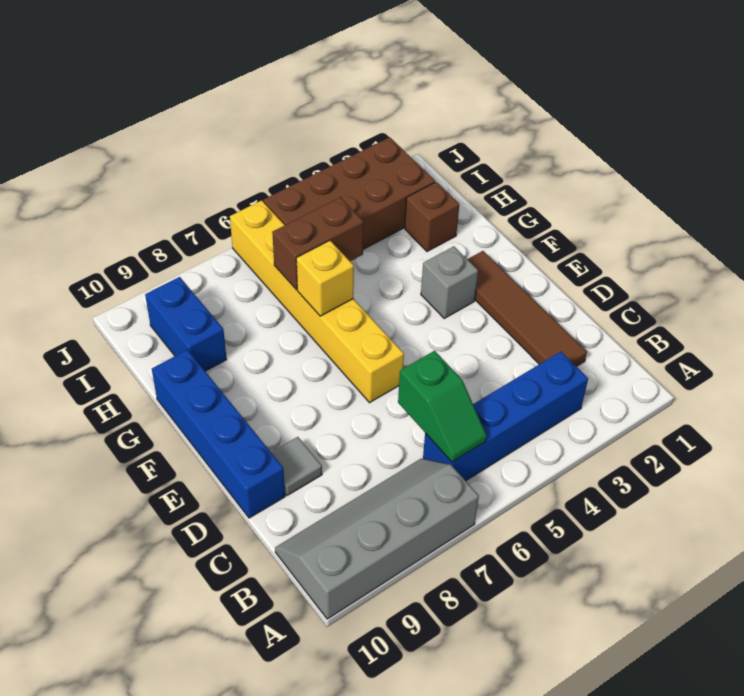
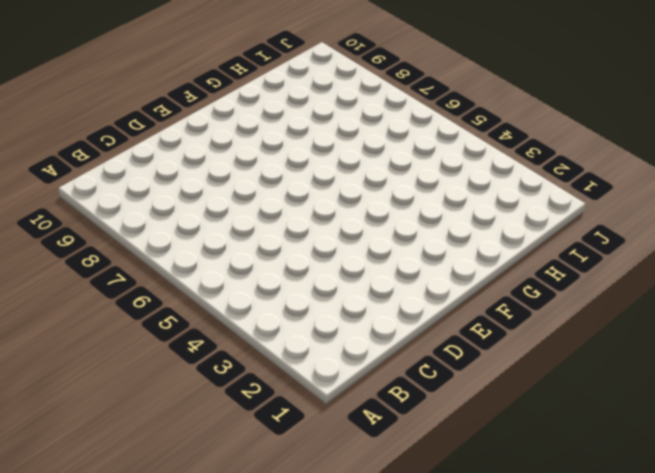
none -> grey slope A7:B10 level 1 top A
none -> blue brick B3:B6 level 1
none -> brown tile C2:F2 level 1

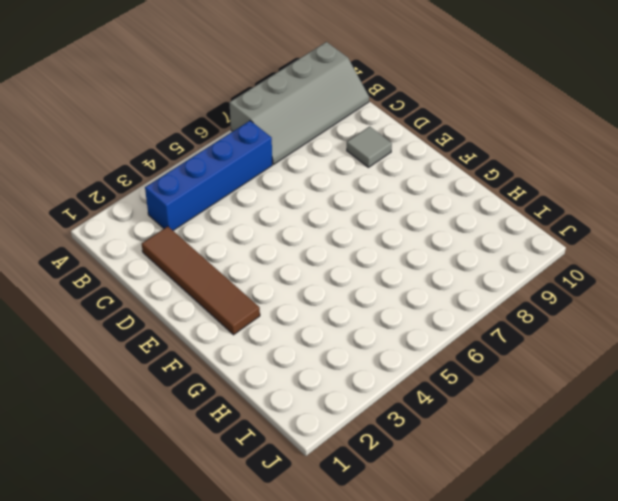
none -> blue brick D10:G10 level 1
none -> yellow brick E6:J6 level 1
none -> grey brick F3 level 1

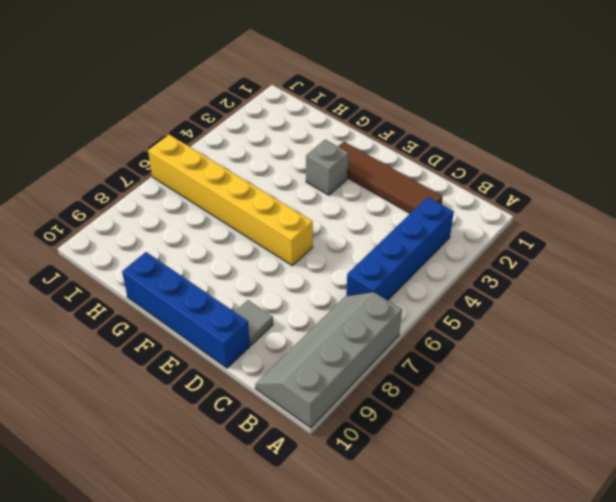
none -> brown brick H2 level 1
none -> blue brick H9:I9 level 1
none -> brown brick I2:J5 level 1

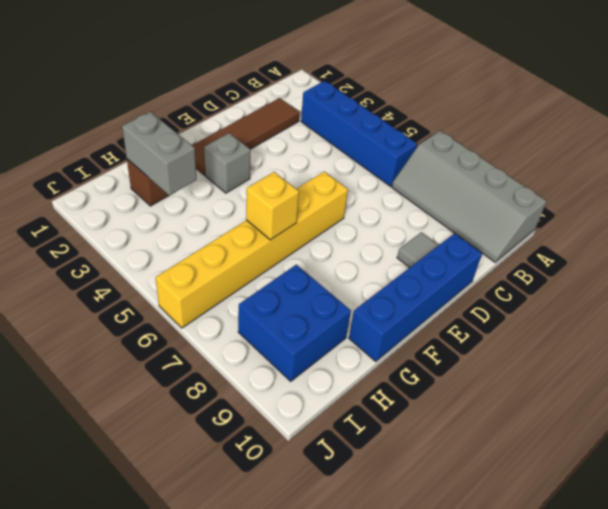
grey brick H2:H3 level 2 -> none
blue brick H8:I9 level 1 -> blue brick H9:I9 level 1
none -> brown brick I2:J5 level 1
none -> green slope B6:C6 level 2 top C
none -> brown brick H5:H6 level 2

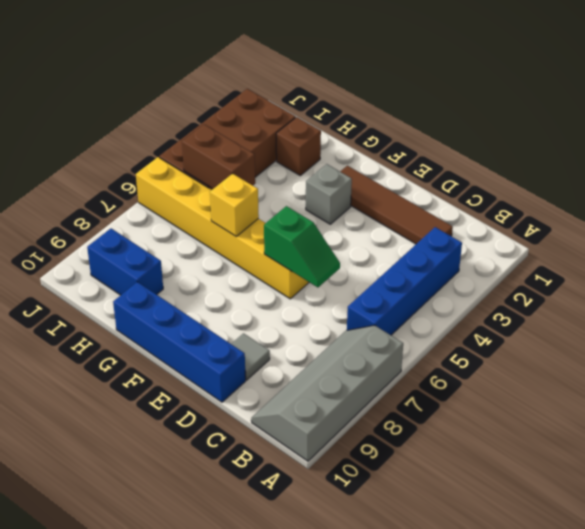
green slope D6:E6 level 2 top E -> green slope B6:C6 level 2 top C
brown brick H5:I5 level 2 -> brown brick H5:H6 level 2

